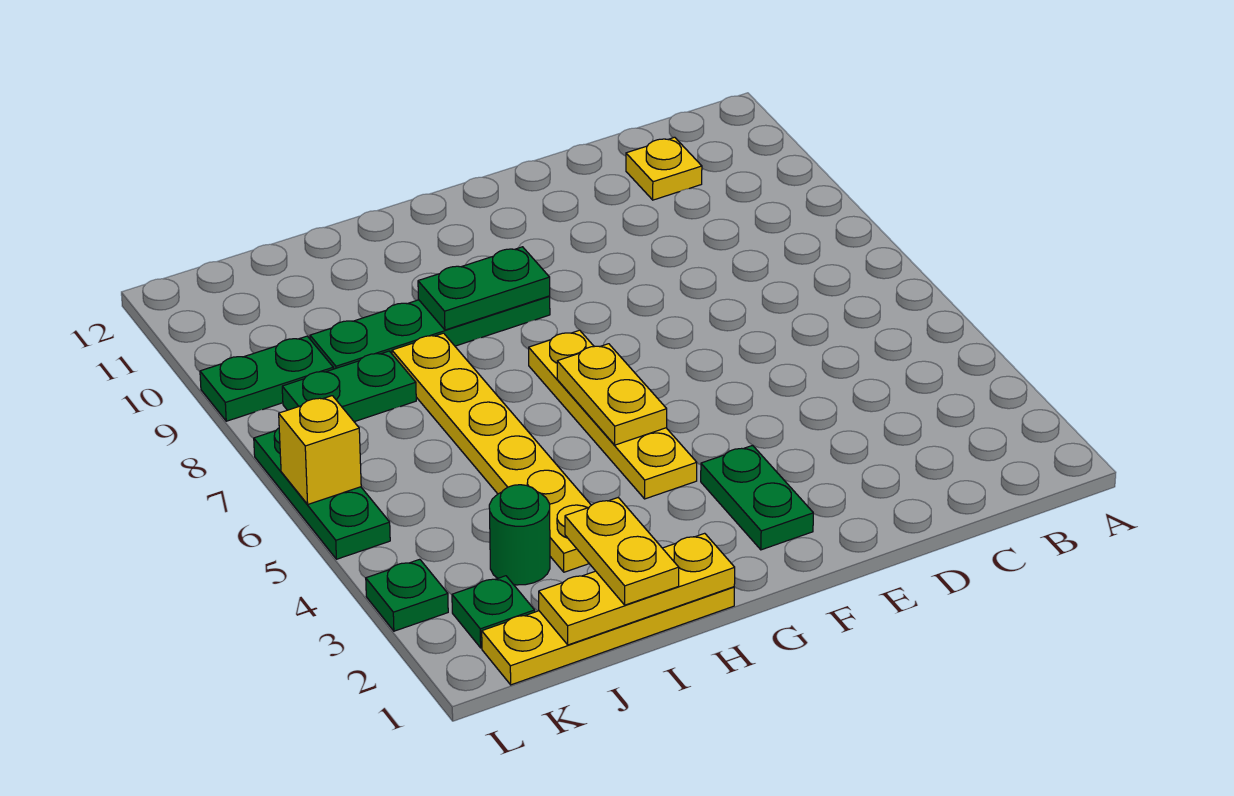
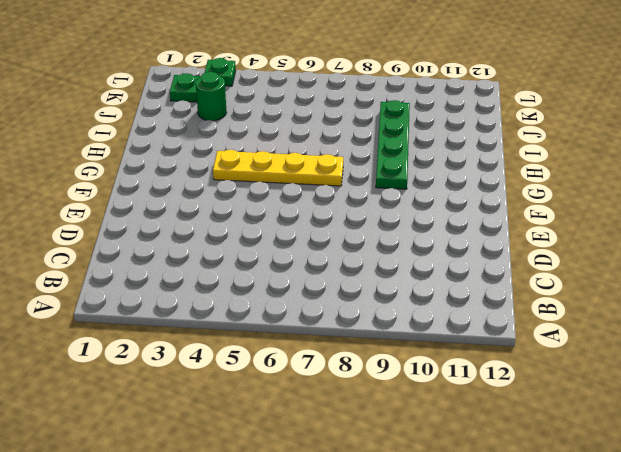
none -> yellow plate C11 level 1
none -> green plate F2:F3 level 1
none -> yellow plate H1:K1 level 1

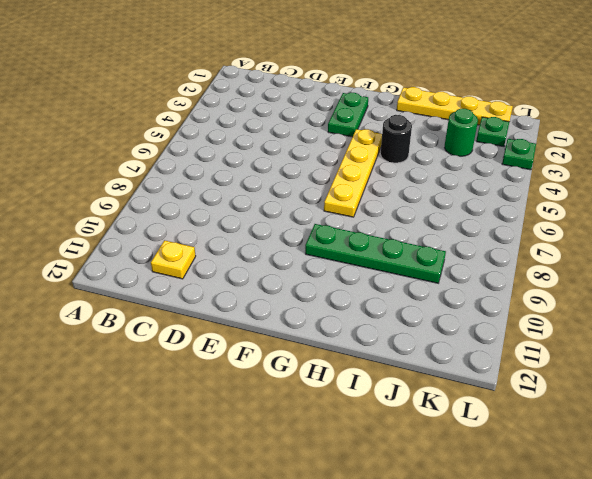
black round brick H4 level 1 -> none
none -> yellow plate I3:I8 level 1
none -> green plate J8:K8 level 1
none -> green plate K9:L9 level 1

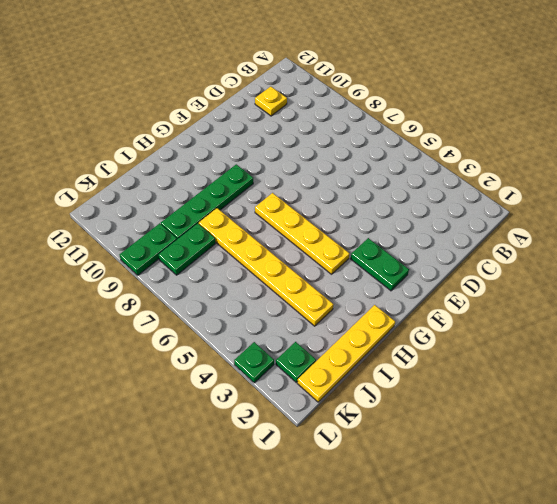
none -> green round brick J3 level 1
none -> green plate L5:L7 level 1
none -> yellow plate G5:G6 level 2

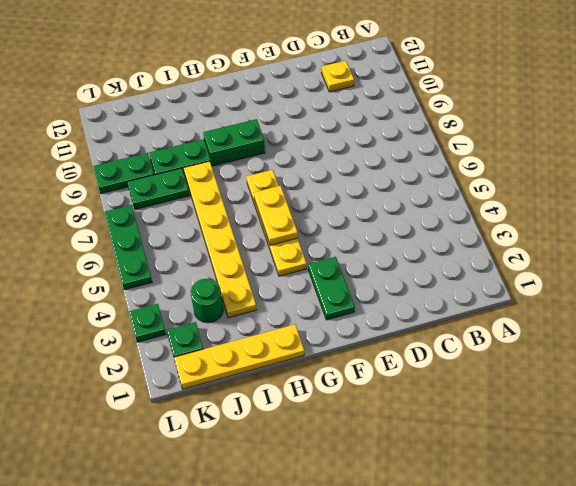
none -> yellow plate H1:J1 level 2
none -> yellow brick L6 level 2
none -> yellow plate I1:I2 level 3

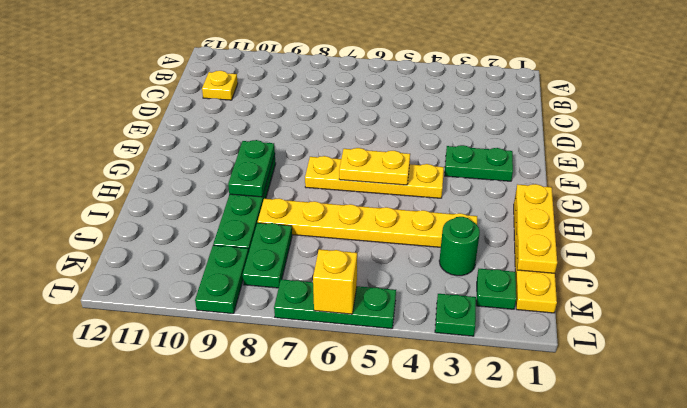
none -> yellow plate I1:I2 level 3

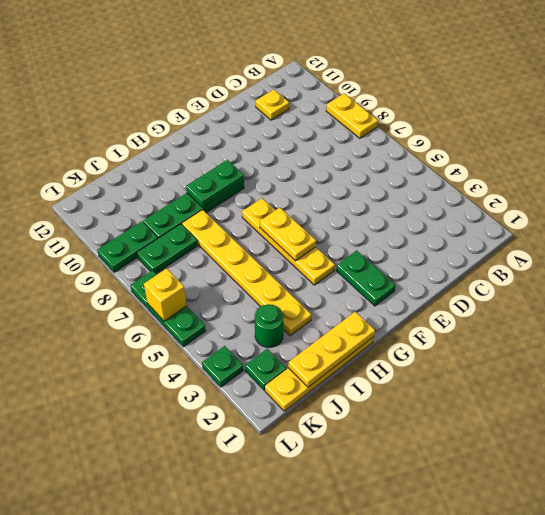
yellow plate A8:A9 level 1 -> yellow plate I1:I2 level 3

